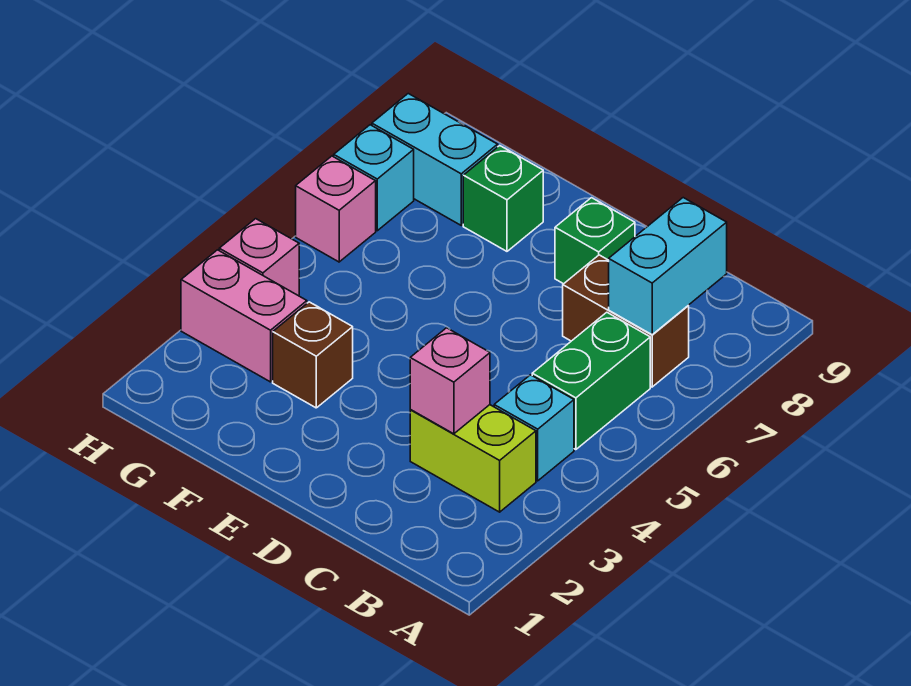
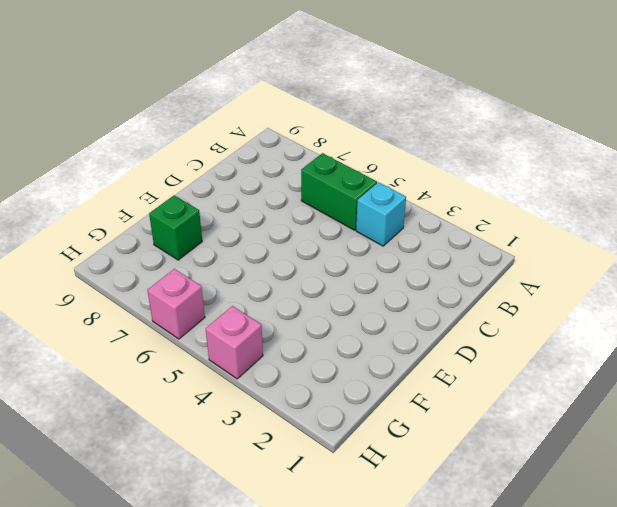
none -> lime brick B3:C3 level 1
none -> brown brick B7:C7 level 1
none -> green brick D8 level 1

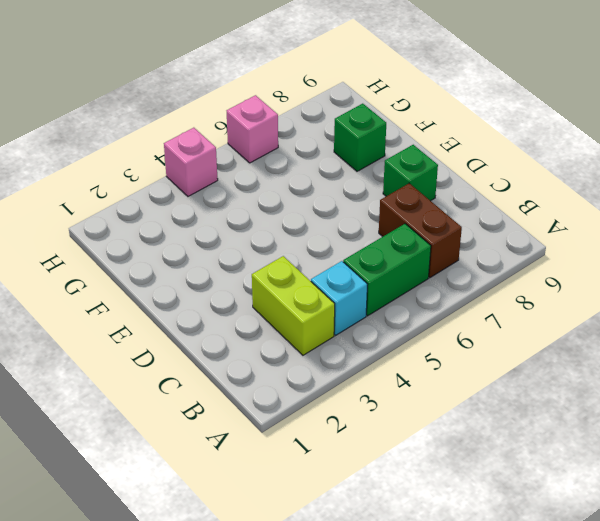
none -> brown brick F3 level 1
none -> pink brick G3:H3 level 1
none -> cyan brick G8:H8 level 1

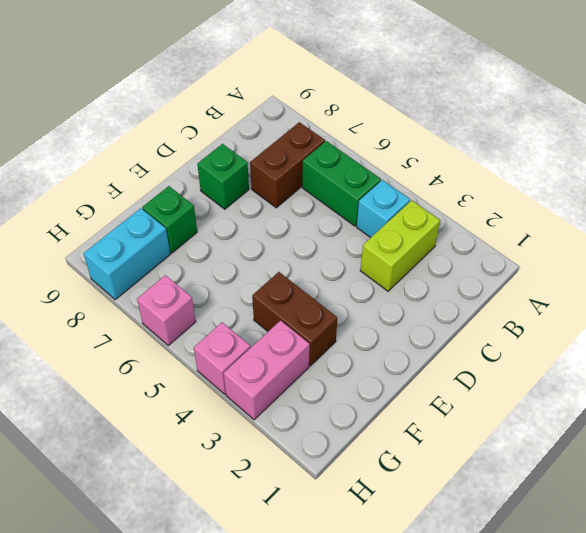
brown brick F3:F4 level 1 -> brown brick F3 level 1
none -> cyan brick H7 level 1
none -> cyan brick B7:B8 level 2
none -> pink brick C3 level 2

